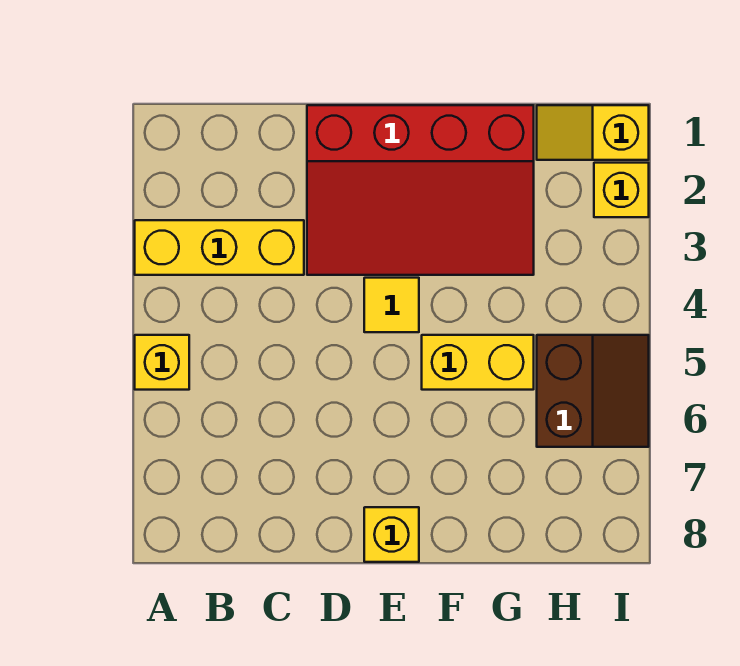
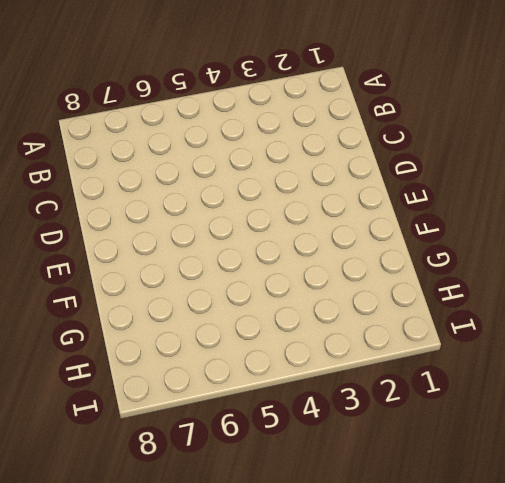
none -> yellow brick A3:C3 level 1
none -> yellow brick A5 level 1

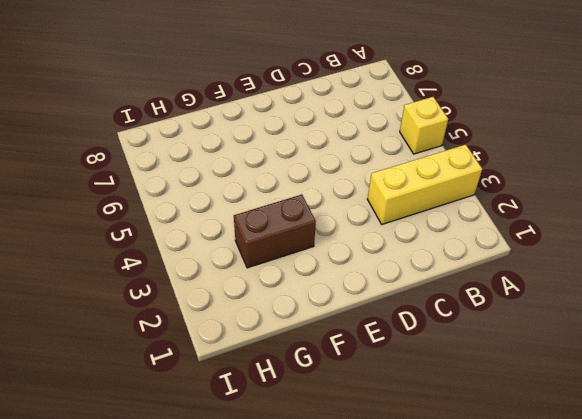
brown brick F3:G3 level 1 -> red slope D1:G3 level 1 top 1
none -> yellow tile E4 level 1
none -> yellow brick E8 level 1

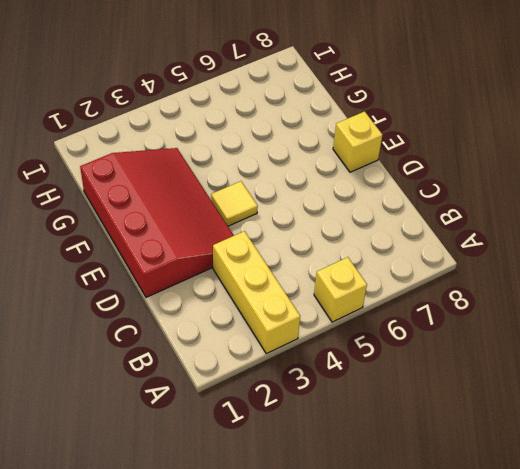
none -> yellow brick F5:G5 level 1
none -> yellow slope H1:I1 level 1 top I

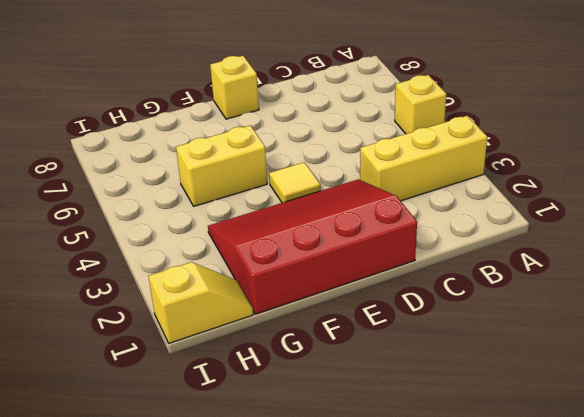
none -> brown slope H5:I6 level 1 top H
none -> yellow brick I2 level 1

